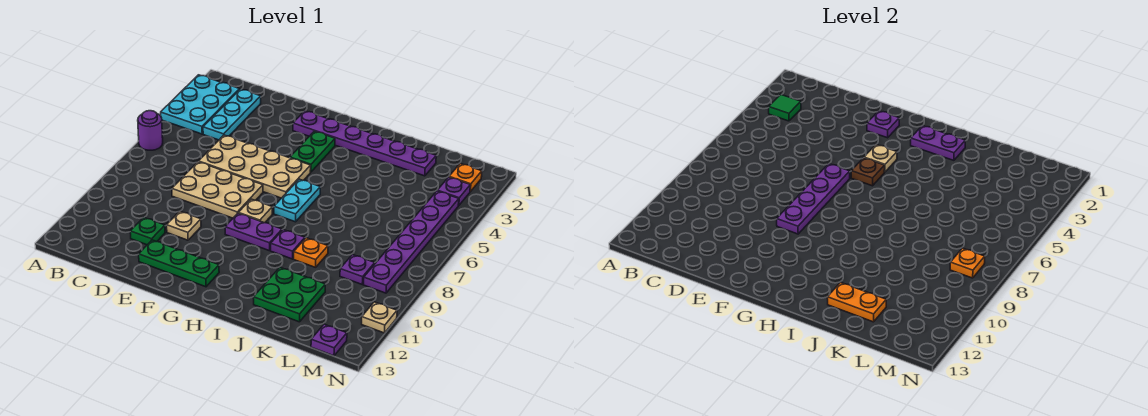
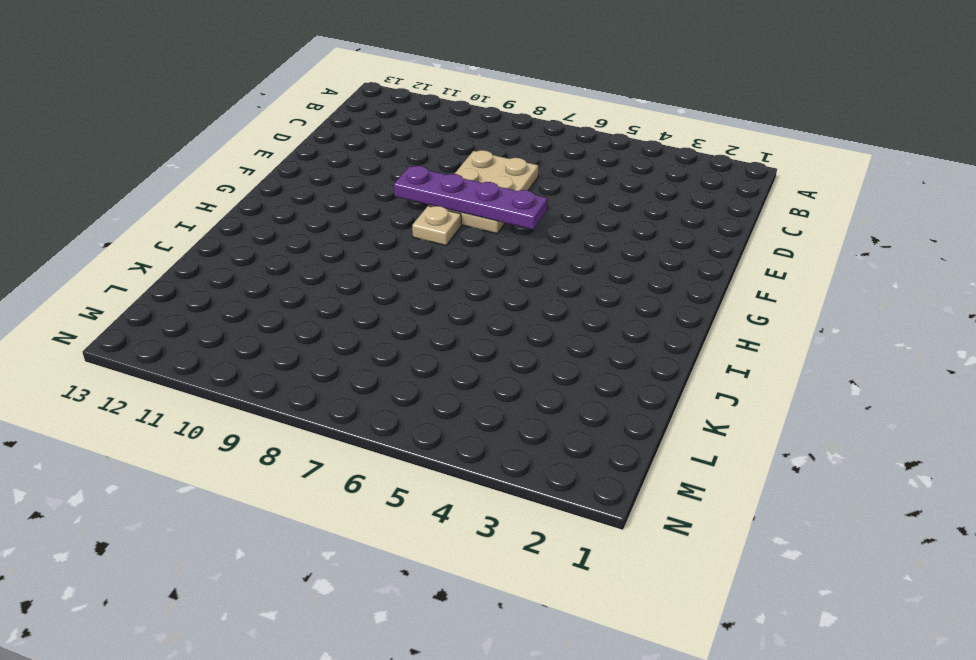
none -> cyan plate A2:B4 level 1
none -> purple round brick A6 level 1
none -> cyan plate C2:C4 level 1
none -> tan plate D5:G6 level 1

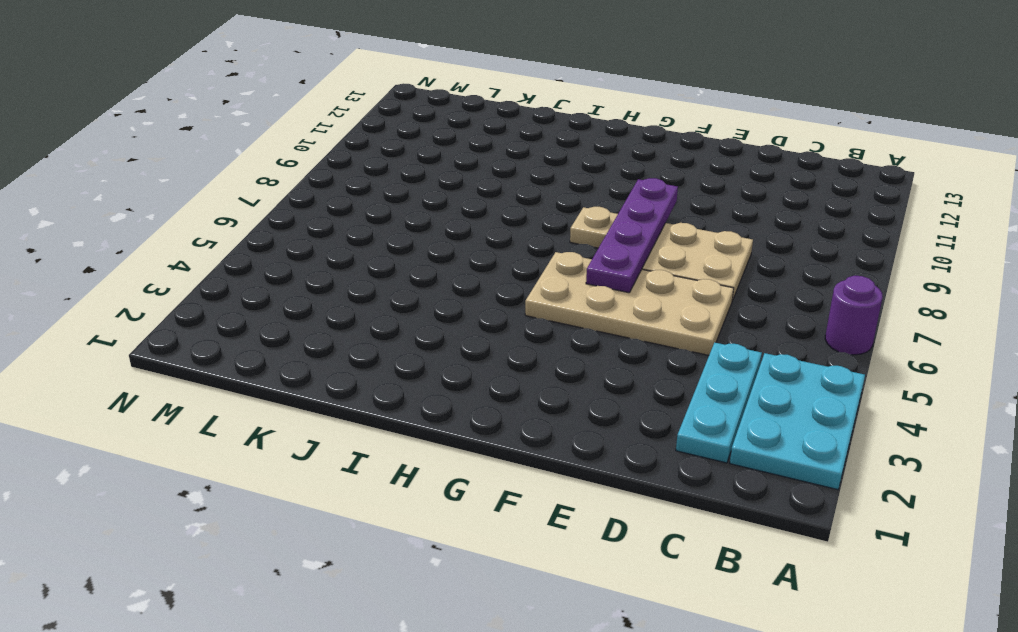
none -> green plate D11 level 1
none -> tan plate E10 level 1
none -> green plate E12:G12 level 1
none -> purple plate F2:K2 level 1

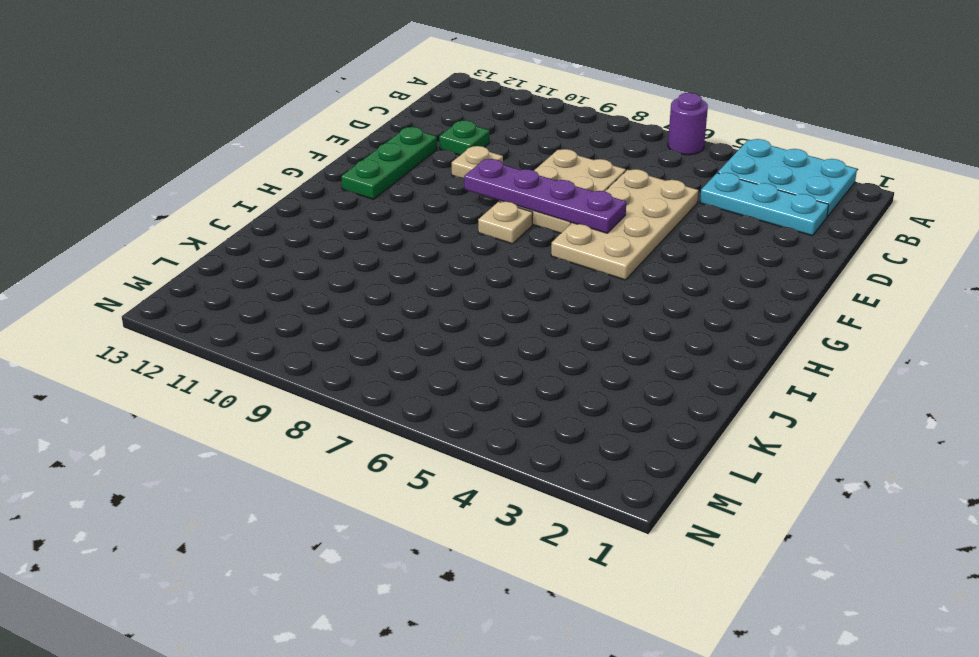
none -> purple plate F2:K2 level 1
none -> green plate G3:G4 level 1
none -> purple plate G9:H9 level 1
none -> cyan plate H6:H7 level 1

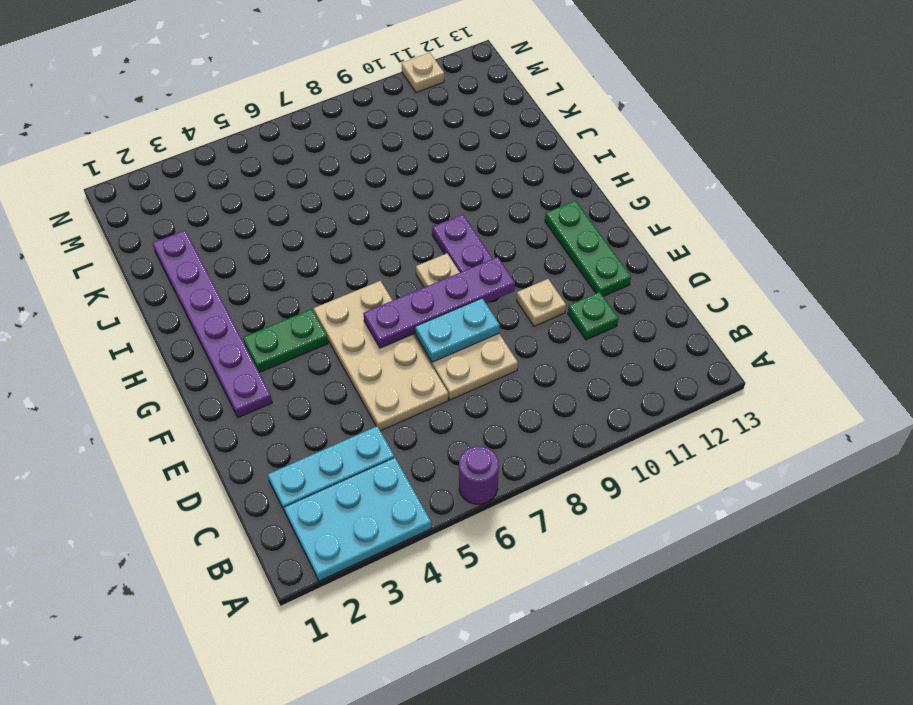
cyan plate E7:E8 level 2 -> cyan plate H6:H7 level 1
none -> purple plate I9 level 1
none -> orange plate J9 level 1
none -> green plate J11:K12 level 1
none -> purple plate L9 level 1

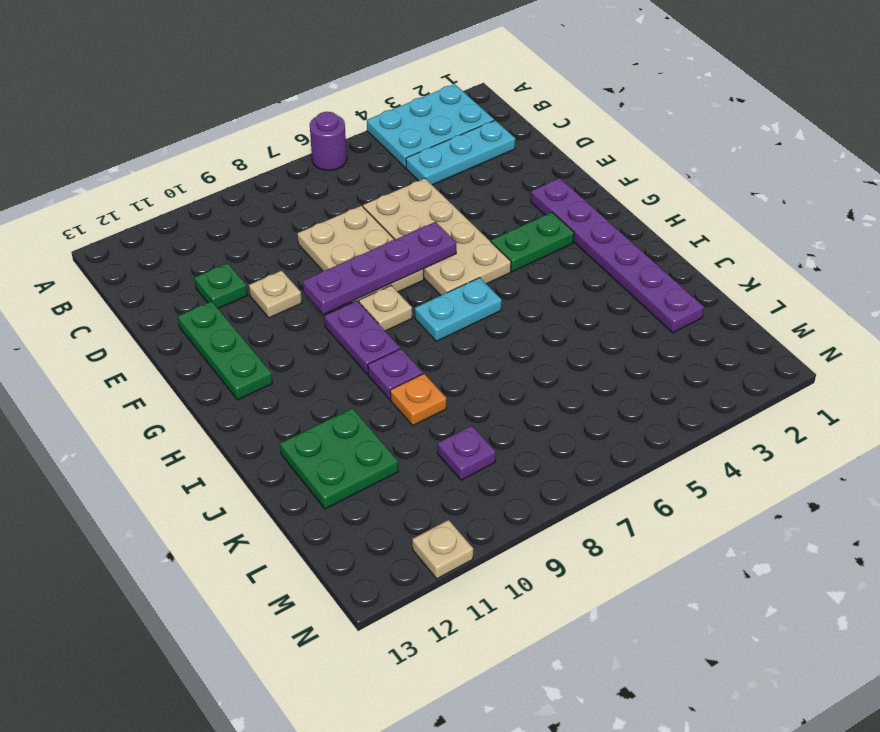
none -> orange plate M2 level 1
none -> purple plate M3 level 1
none -> purple plate M4:M9 level 1
none -> purple plate M13 level 1

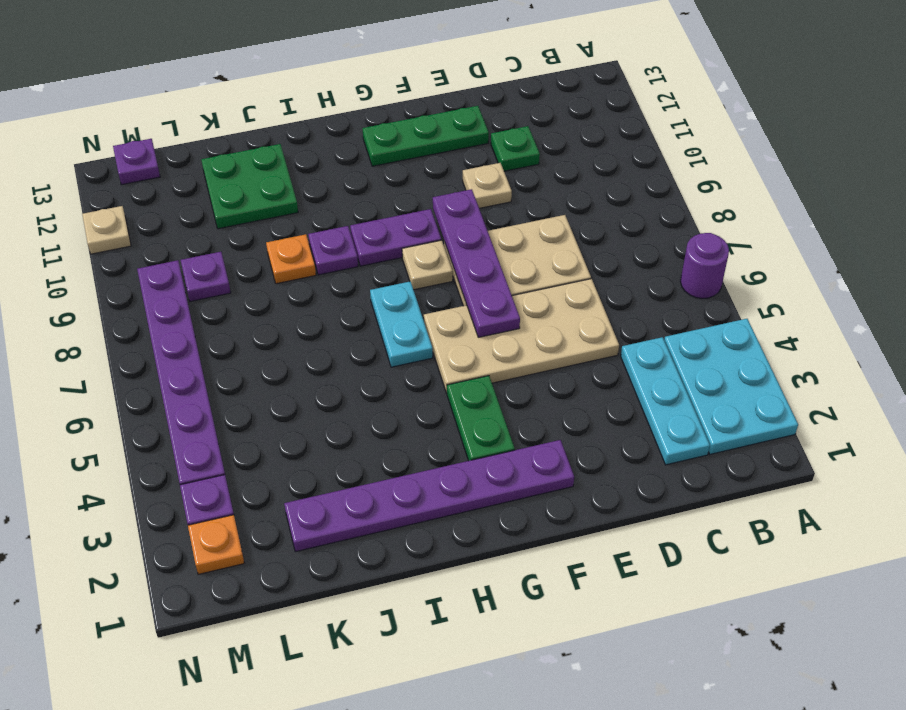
none -> green tile B3 level 2
none -> purple plate F2 level 2
none -> tan plate G4 level 2
none -> brown plate G5 level 2

